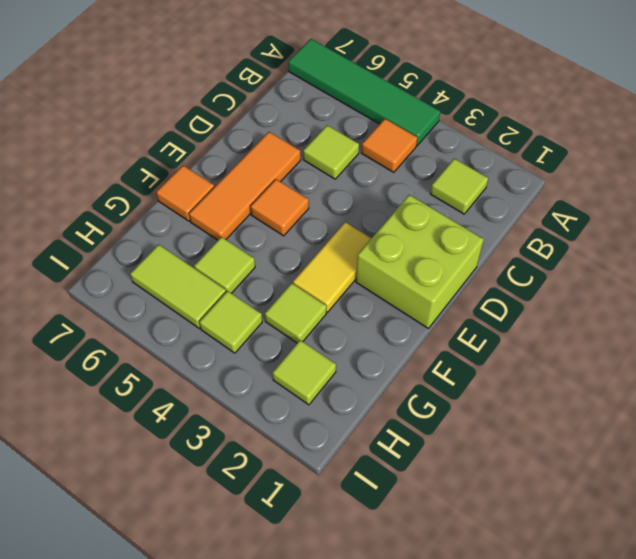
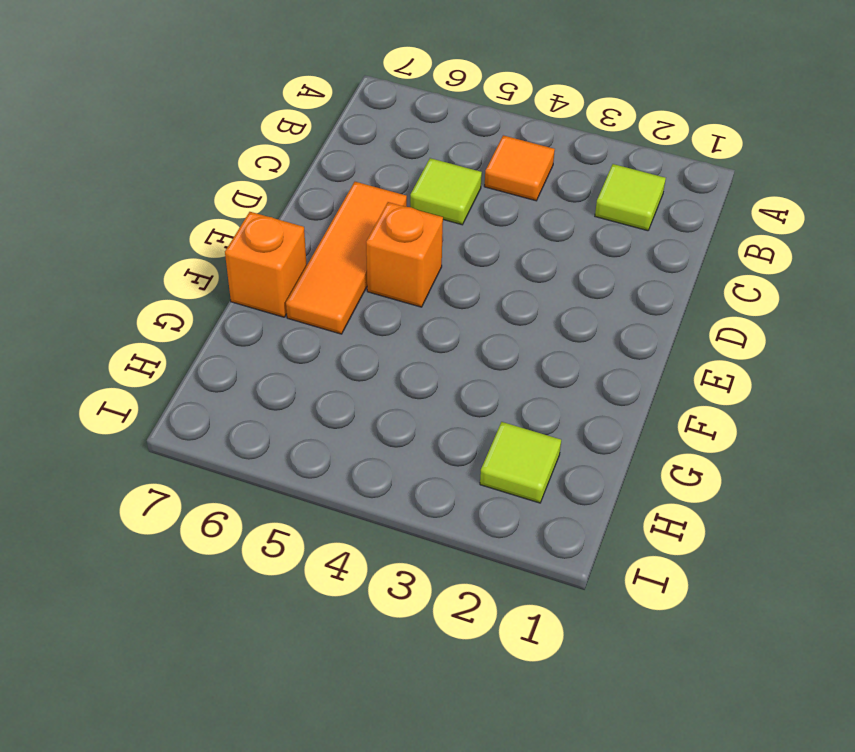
orange brick E5 level 1 -> orange tile E5 level 1
orange brick F7 level 1 -> orange tile F7 level 1
none -> green tile A4:A7 level 1
none -> lime brick D1:E2 level 1
none -> yellow tile E3:F3 level 1

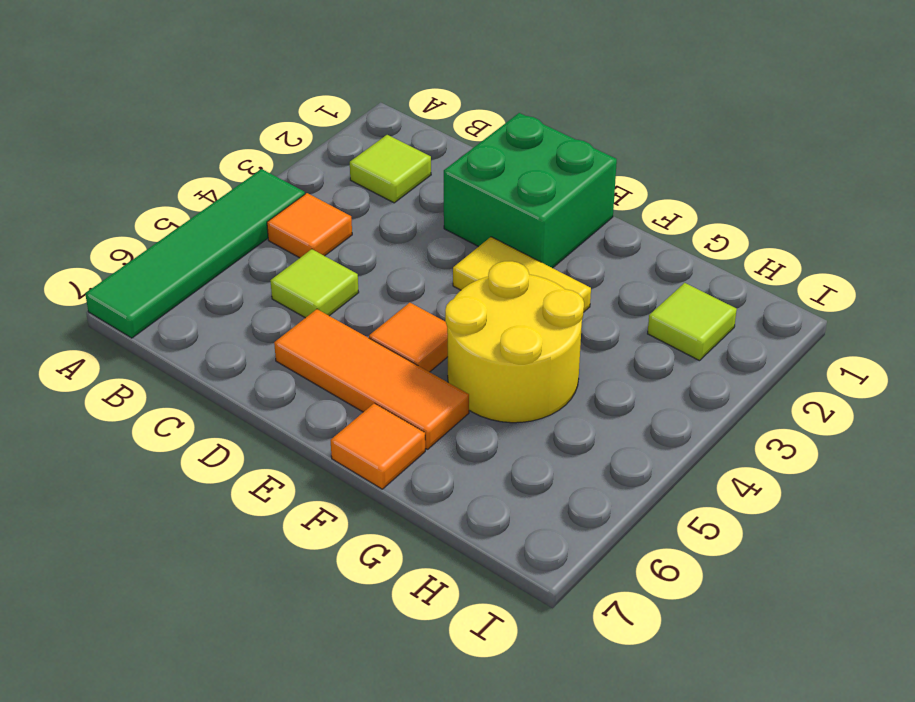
green brick D1:E2 level 1 -> lime brick D1:E2 level 1
yellow round brick F4:G5 level 1 -> lime tile G5 level 1
none -> lime tile G3 level 1
none -> lime tile H4 level 1
none -> lime tile H5:H6 level 1

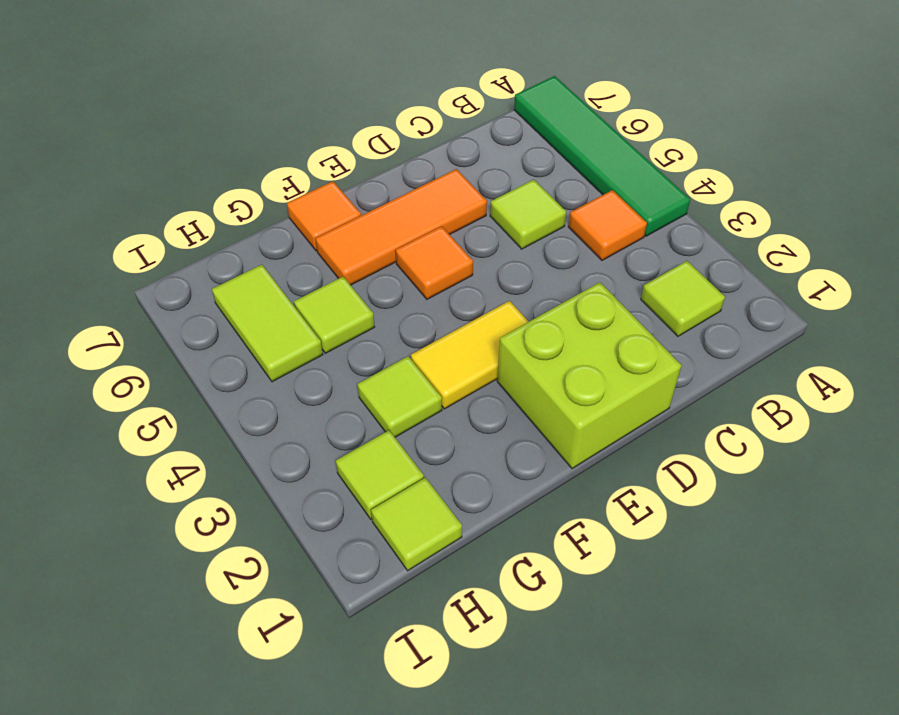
lime tile H1 level 1 -> lime tile H4 level 1

